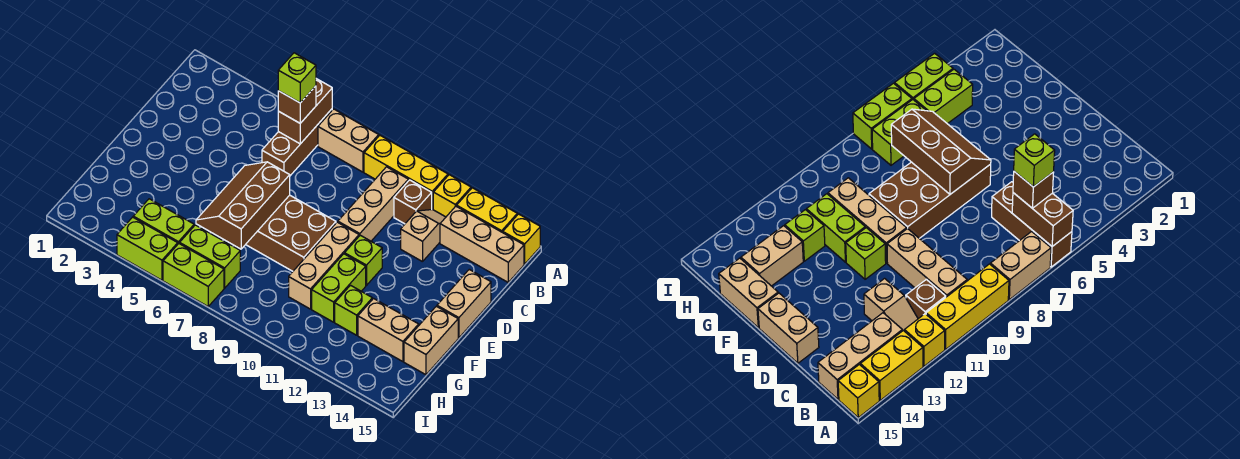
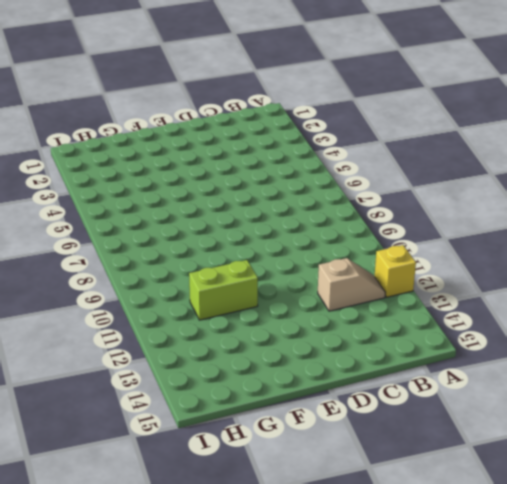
none -> brown brick A6:C6 level 1
none -> tan brick A7:A8 level 1
none -> yellow brick A9:A11 level 1

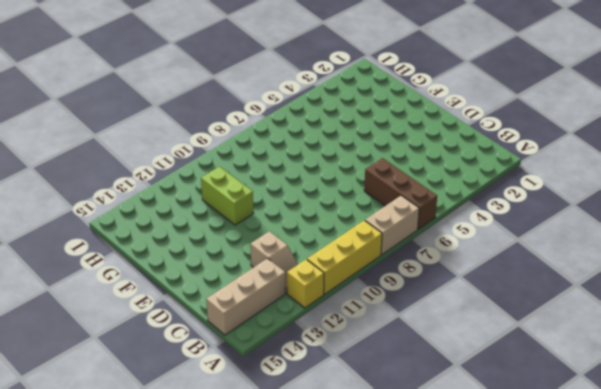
none -> yellow brick A13:A14 level 1
none -> yellow brick A15 level 1
none -> tan brick B10:D10 level 1

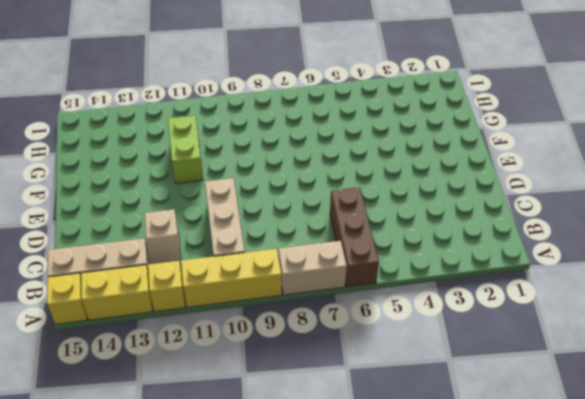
none -> brown brick B11 level 1
none -> tan brick D15:E15 level 1
none -> brown brick E6:F9 level 1

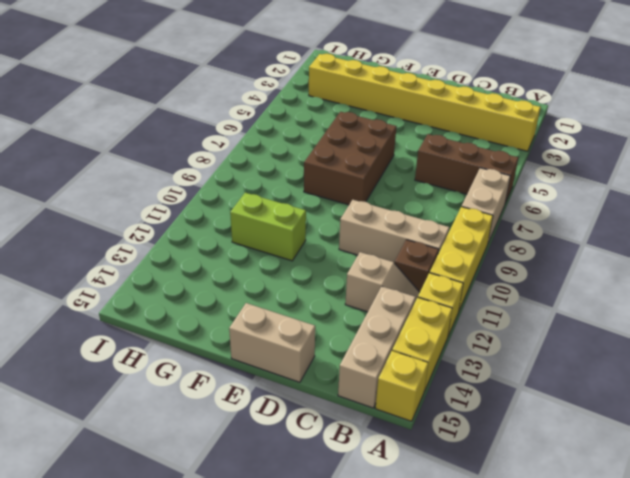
yellow brick A3:H3 level 1 -> none
brown brick E6:F8 level 1 -> brown brick E6:F9 level 1
none -> tan brick E10:G10 level 1
none -> lime brick E11 level 1
none -> tan brick F15:G15 level 1

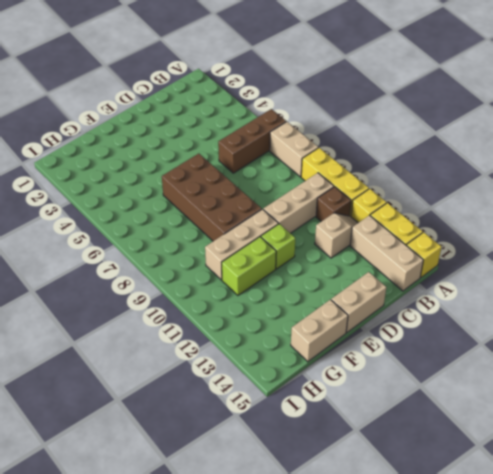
none -> lime brick G12 level 1
none -> tan brick G13:G14 level 1
none -> lime brick H4:H5 level 1

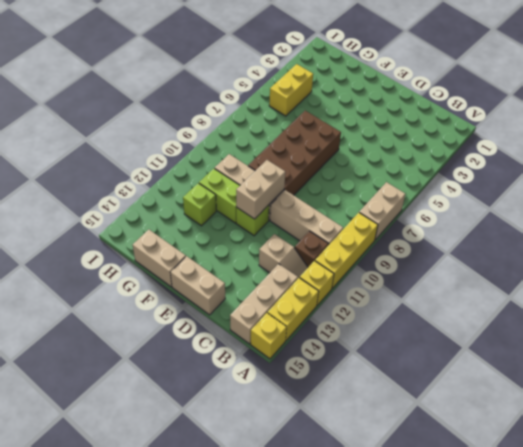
tan brick E10:E11 level 2 -> tan brick G13:G14 level 1
yellow brick H4:H5 level 1 -> lime brick H4:H5 level 1
none -> brown brick A6:C6 level 1
none -> lime brick H6:H7 level 1
none -> lime brick I4:I5 level 1

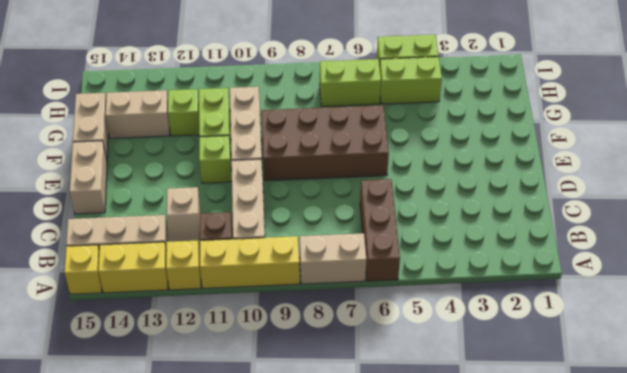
none -> lime brick I6:I7 level 1
none -> brown brick A6:B6 level 2
none -> brown slope E6:G7 level 2 top 7

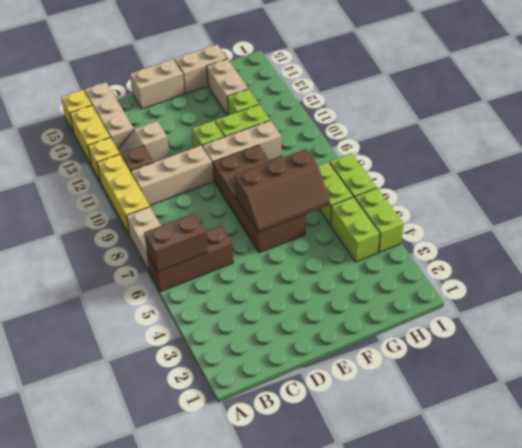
none -> brown brick B6 level 3
none -> lime brick B6 level 4

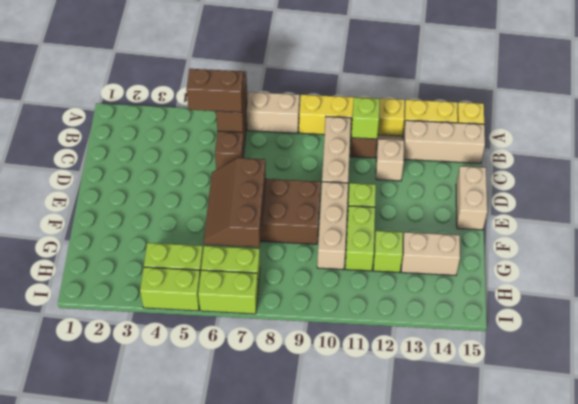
brown brick B5:B6 level 3 -> brown brick B6 level 3
lime brick B11 level 2 -> lime brick B6 level 4
none -> tan brick F15:G15 level 1

